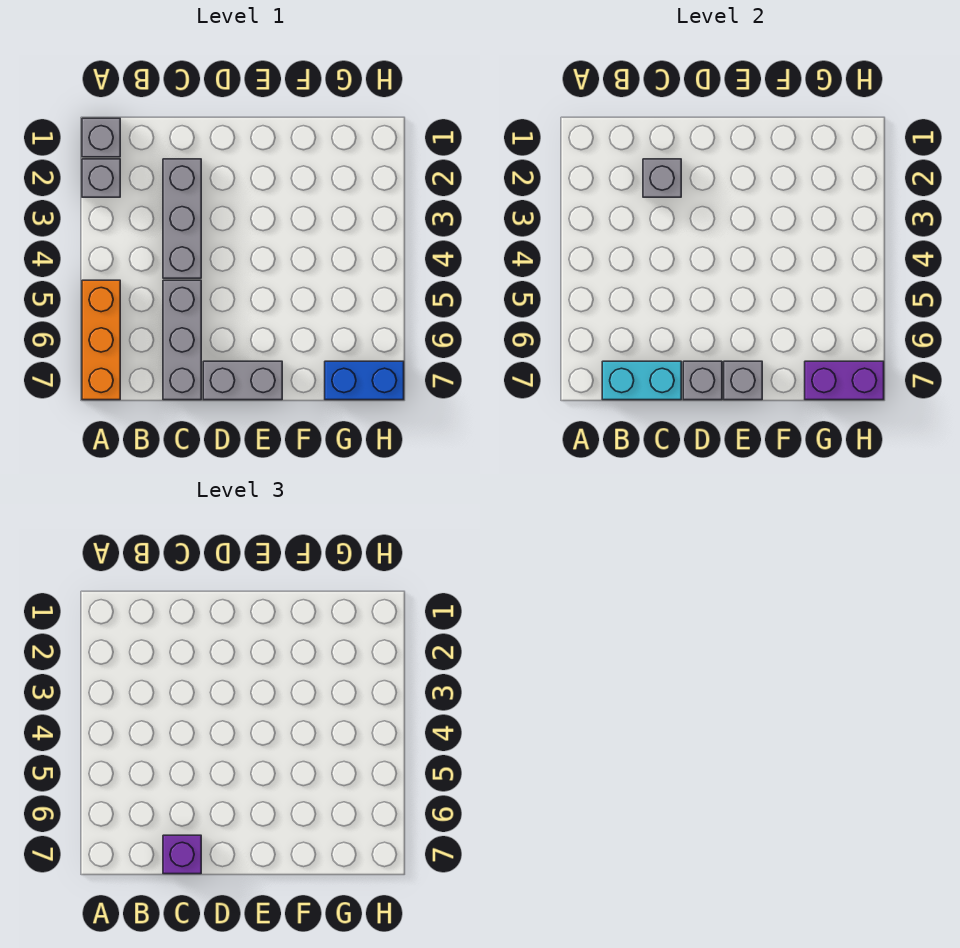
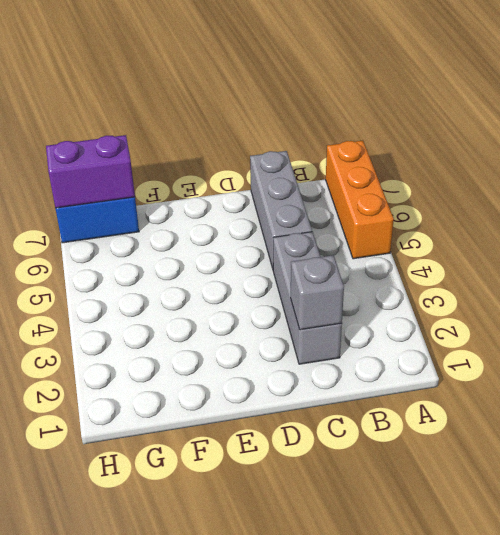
none -> grey brick A1 level 1
none -> grey brick A2 level 1
none -> grey brick D7:E7 level 1

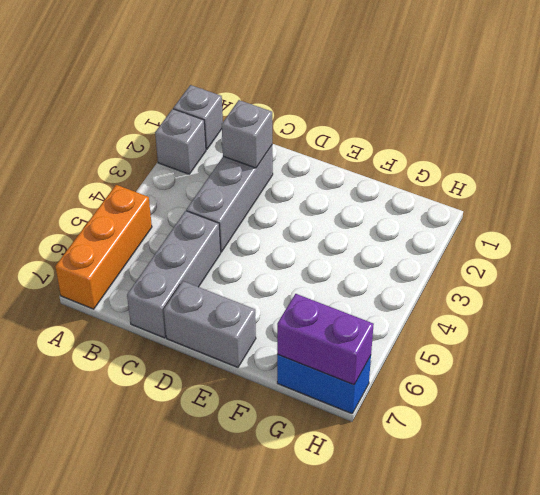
none -> cyan brick B7:C7 level 2
none -> grey brick D7 level 2
none -> grey brick E7 level 2

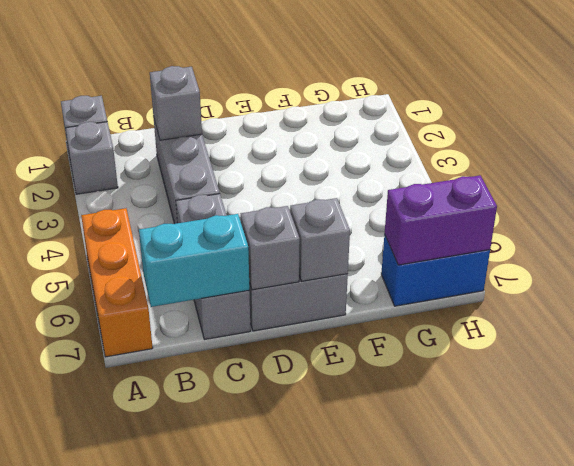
none -> purple brick C7 level 3

